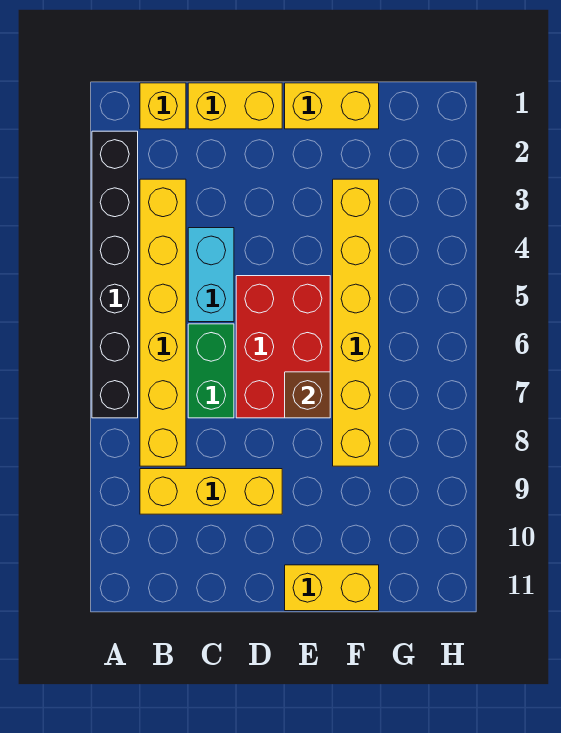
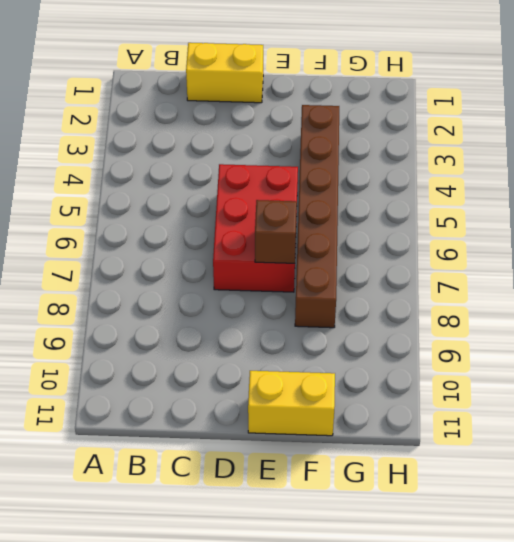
brown brick F3:F8 level 1 -> yellow brick F3:F8 level 1
none -> black brick A2:A7 level 1
none -> yellow brick B1 level 1
none -> yellow brick B3:B8 level 1

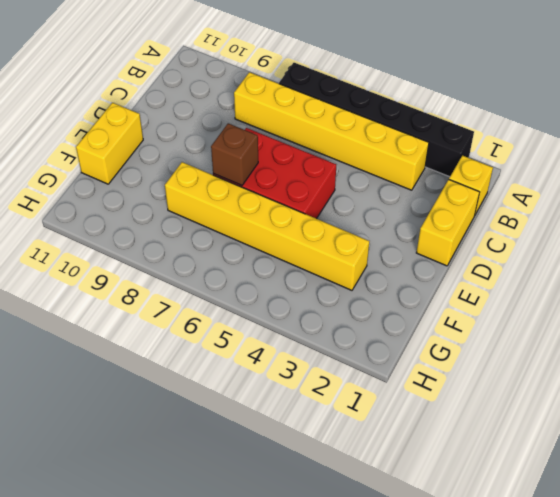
none -> yellow brick B9:D9 level 1
none -> cyan brick C4:C5 level 1
none -> green brick C6:C7 level 1

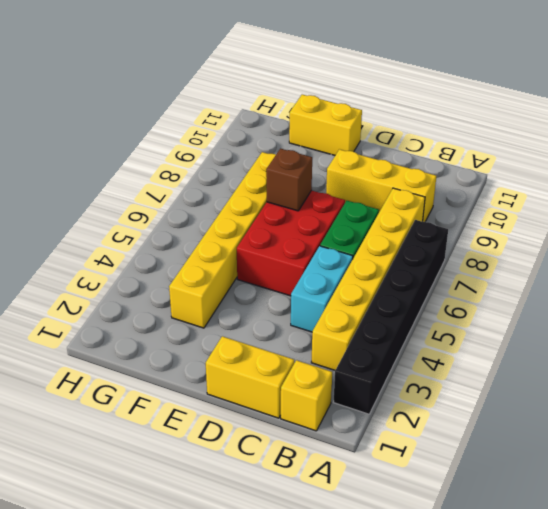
none -> yellow brick E1:F1 level 1

